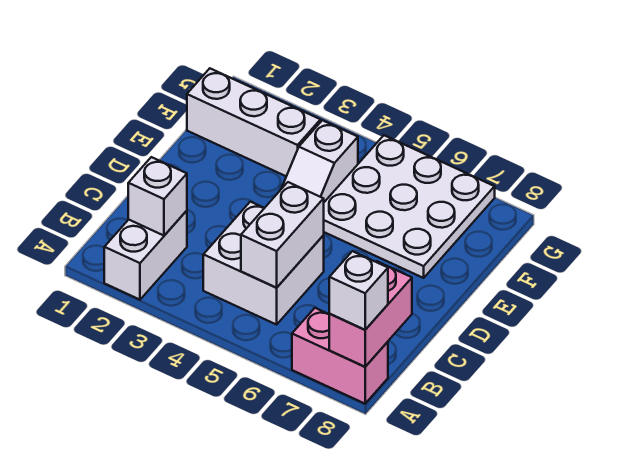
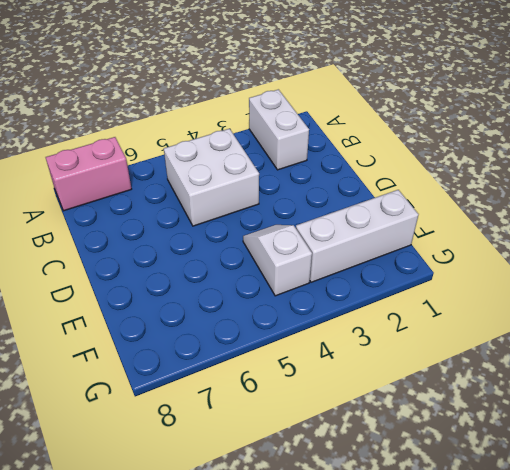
none -> white plate E5:G7 level 1
none -> pink brick A8:B8 level 2

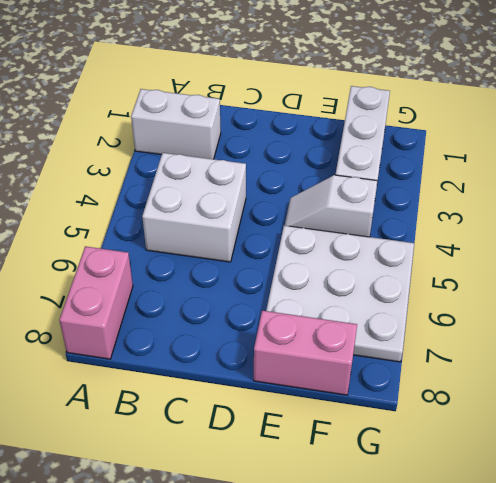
pink brick E8:F8 level 1 -> pink brick A8:B8 level 2
none -> white brick B2 level 2
none -> white brick B5:C5 level 2

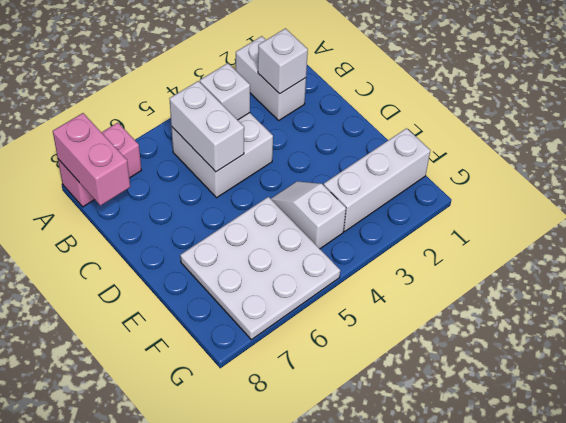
white brick B4 level 2 -> white brick A8 level 3

